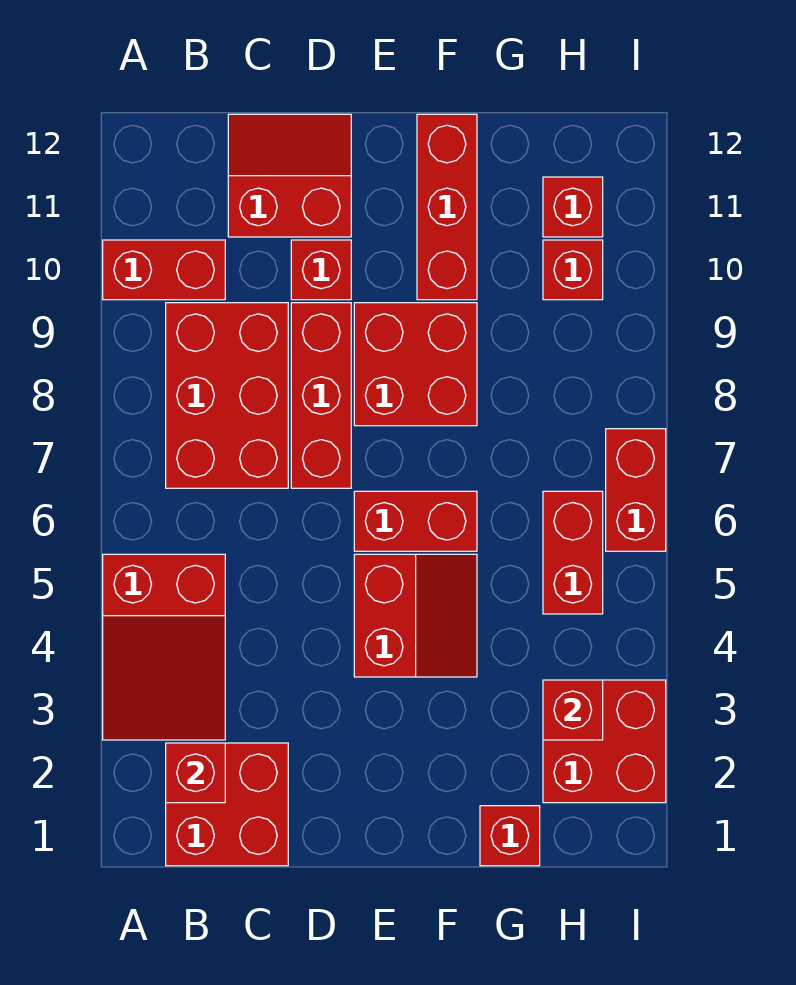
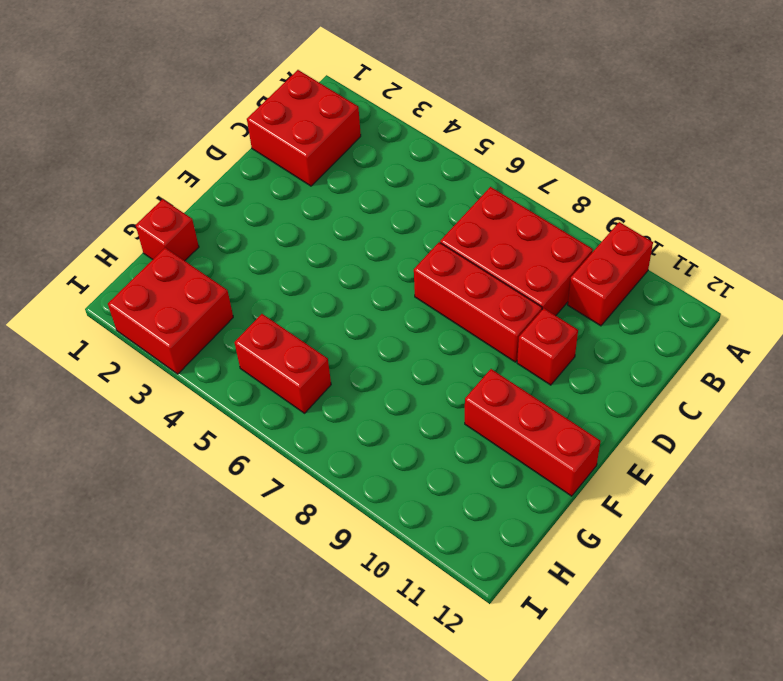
none -> red slope A3:B5 level 1 top 5
none -> red slope C11:D12 level 1 top 11
none -> red slope E4:F5 level 1 top E

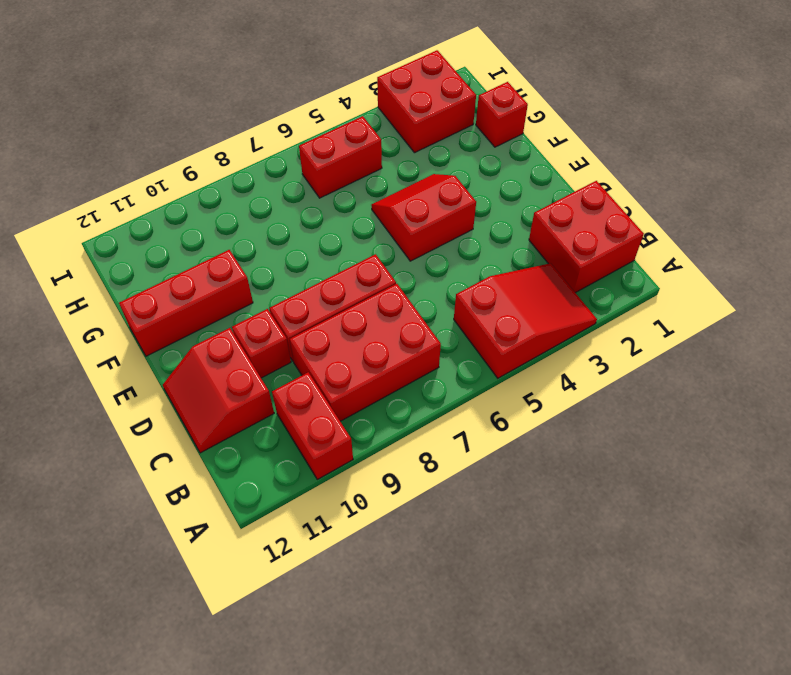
none -> red brick E6:F6 level 1
none -> red brick E8:F9 level 1
none -> red brick H10 level 1

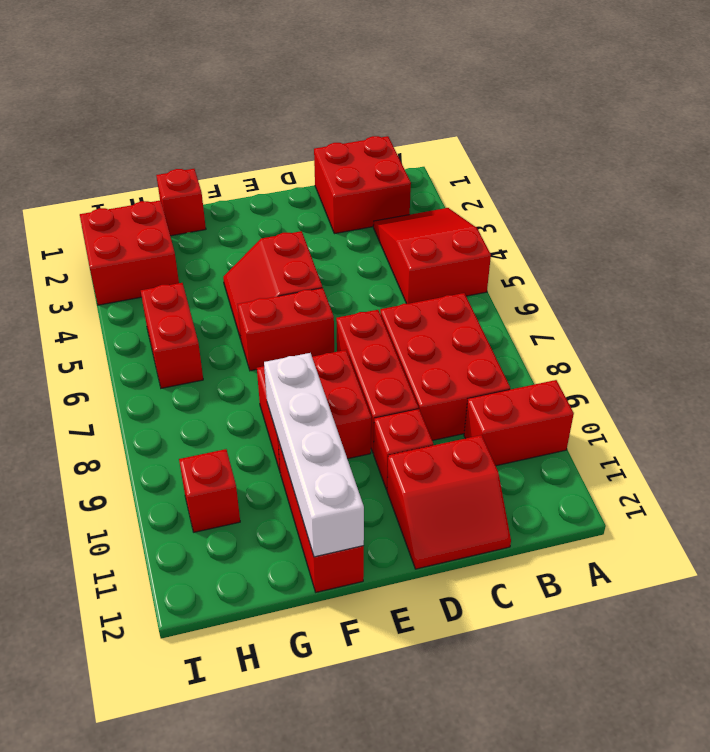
white brick F9:F12 level 2 -> none
none -> red brick H11 level 1
none -> red brick I6:I7 level 1
none -> red brick B2 level 2

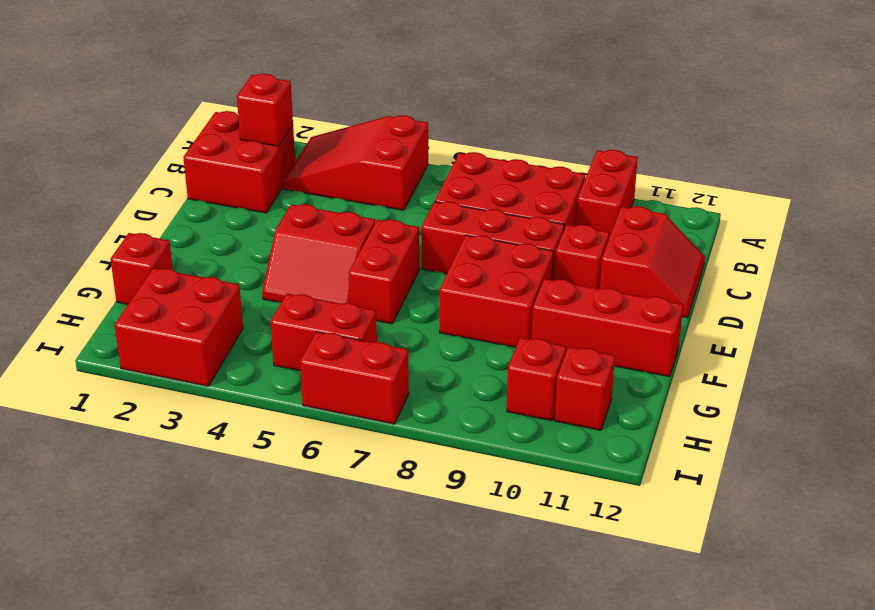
none -> red brick H3 level 2

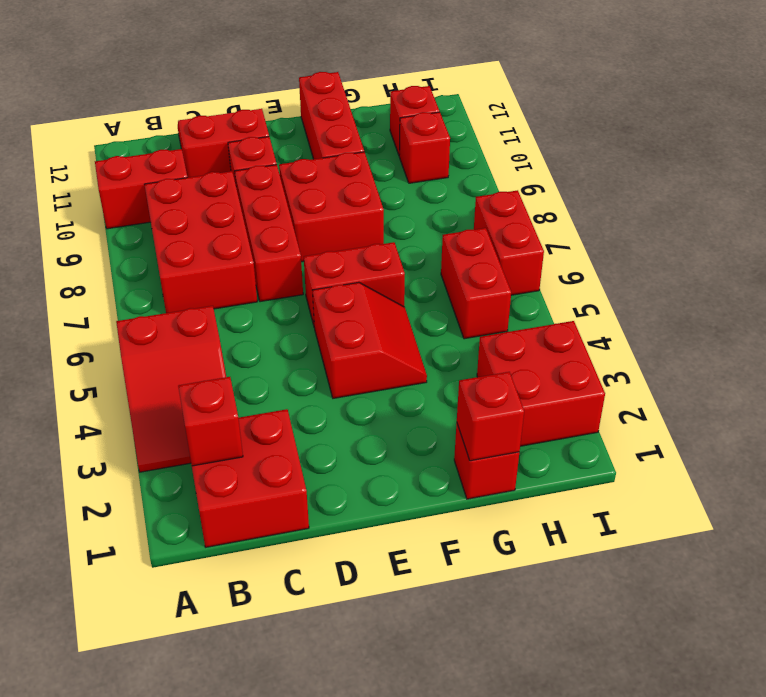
red brick G1 level 2 -> red brick H3 level 2

